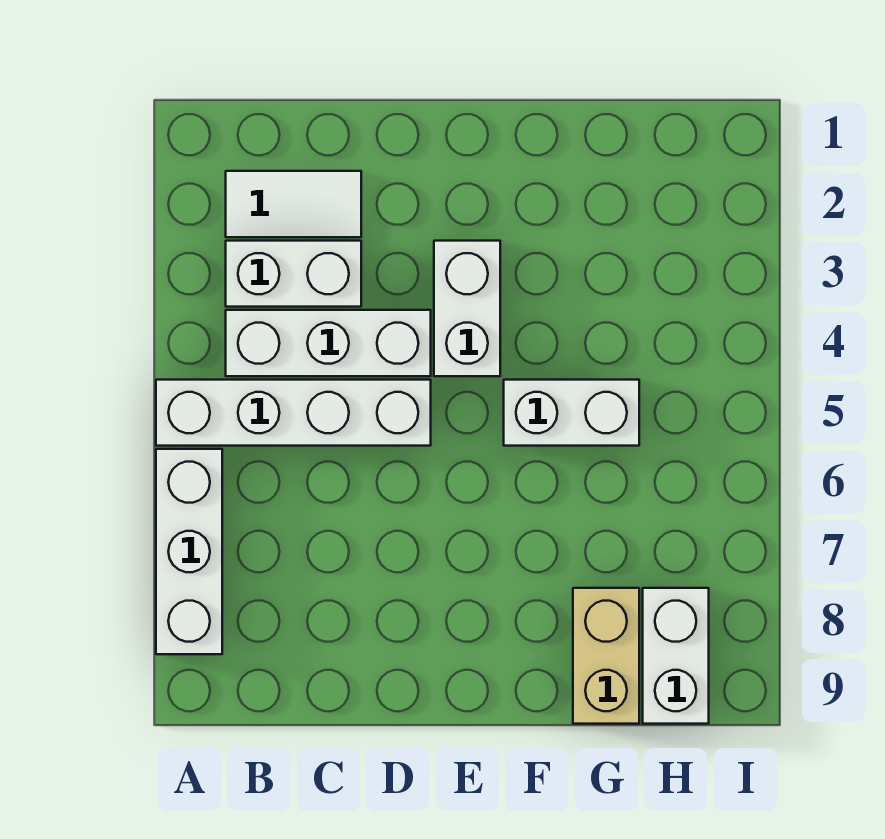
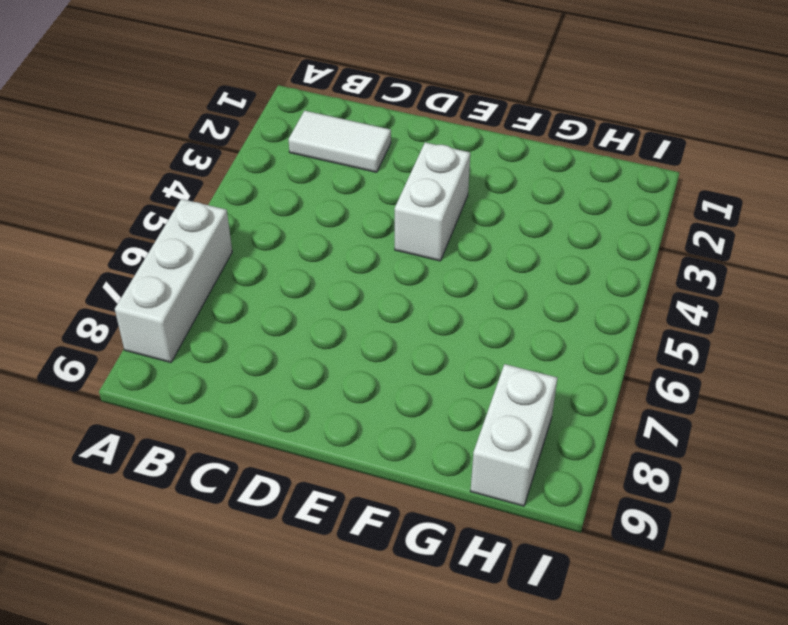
none -> white brick A5:D5 level 1
none -> white brick B3:C3 level 1

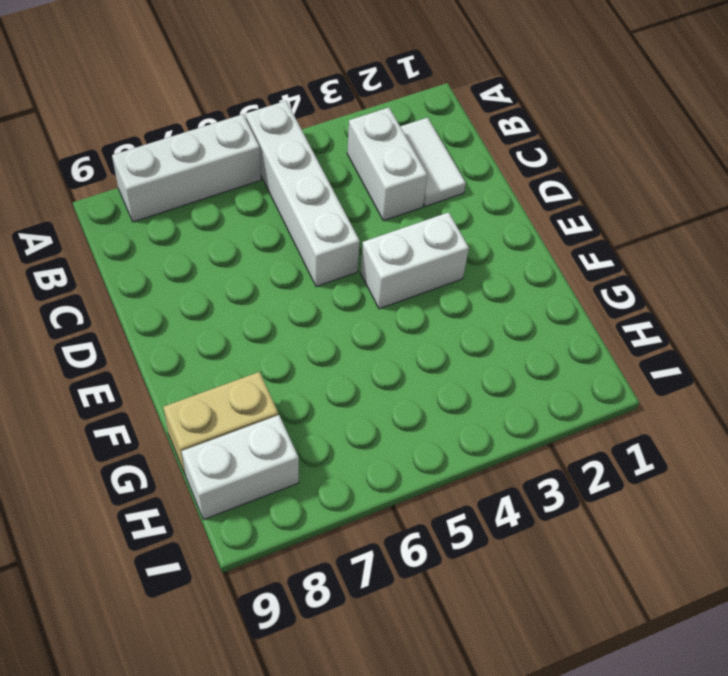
none -> white brick B4:D4 level 1
none -> white brick F5:G5 level 1

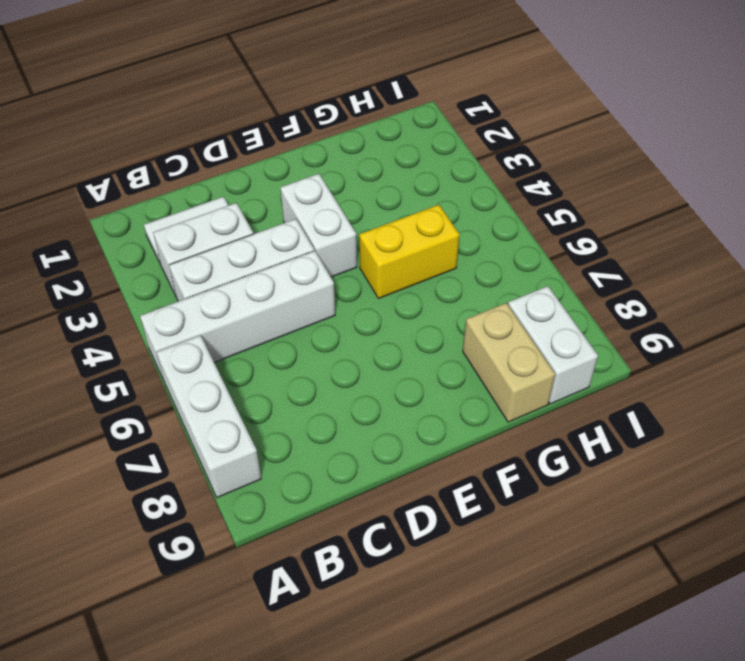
yellow brick F5:G5 level 1 -> white brick F5:G5 level 1

